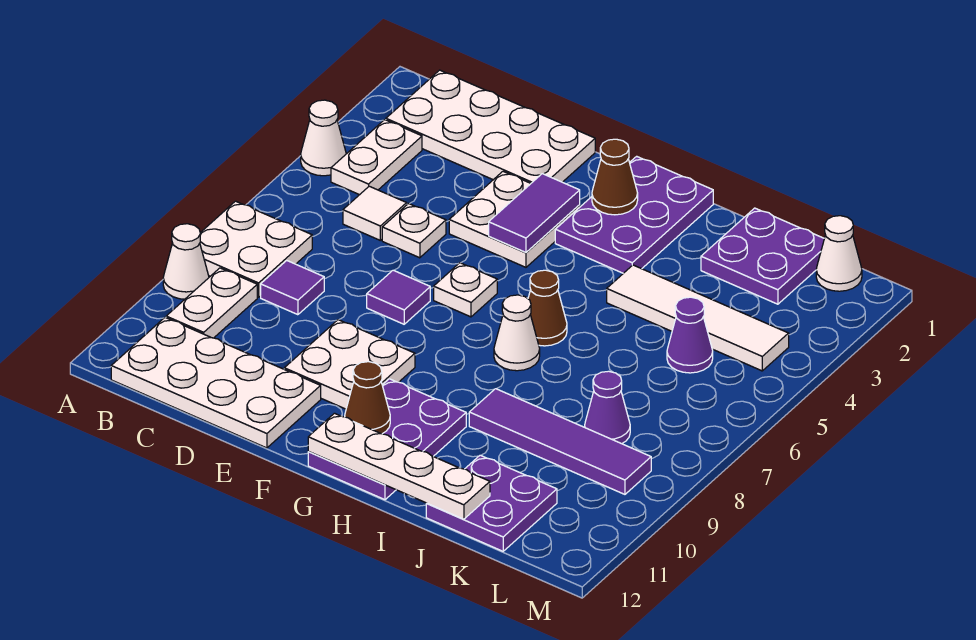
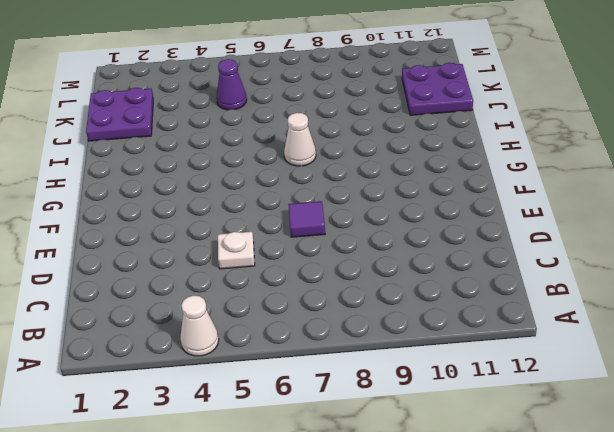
none -> white plate A7:B8 level 1
none -> white cone A9 level 1
none -> white plate B1:E2 level 1

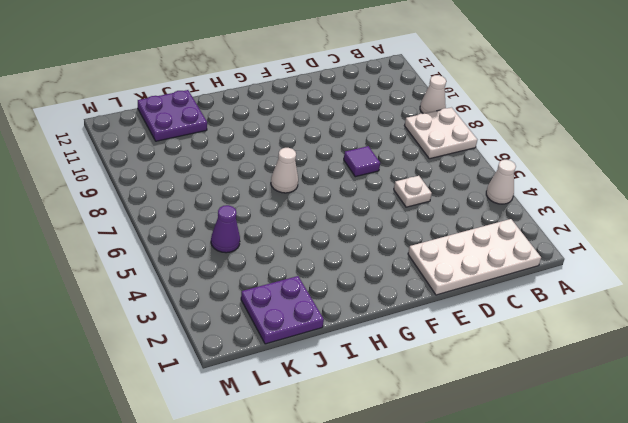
none -> white plate B3:B4 level 1
none -> white plate B9:B10 level 1
none -> white plate B11:E12 level 1

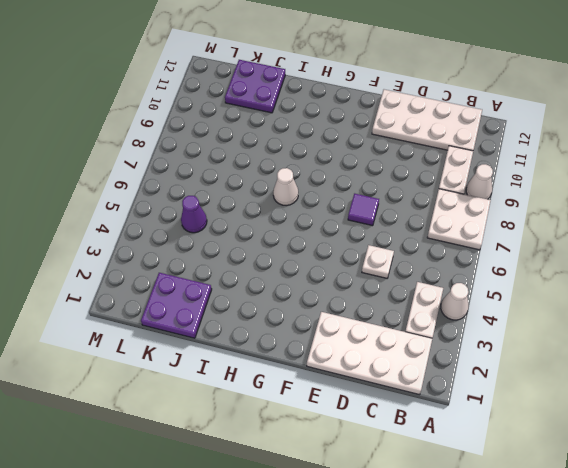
none -> white tile C5 level 1
none -> purple tile C8 level 1
none -> white plate E3:F4 level 1

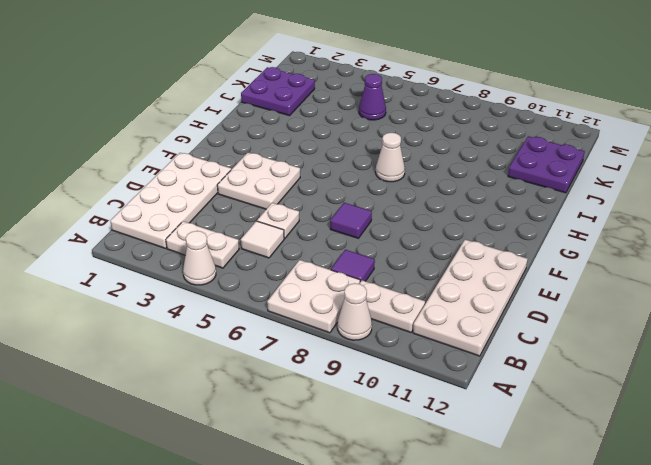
none -> white plate E9:F10 level 1
none -> white plate F6 level 1
none -> purple plate G1:H3 level 1

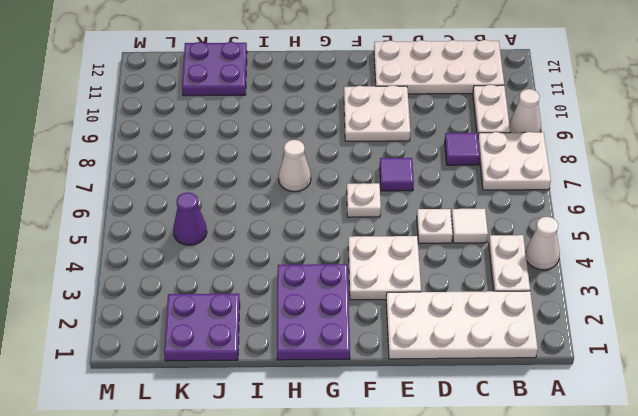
none -> purple plate G10:H12 level 1
none -> brown cone H6 level 1
none -> white tile I4:L4 level 1

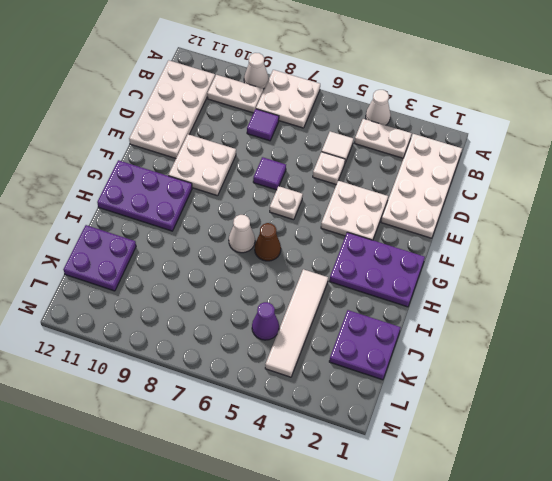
none -> purple tile I9:L9 level 1
none -> purple cone K8 level 1
none -> white cone L1 level 1

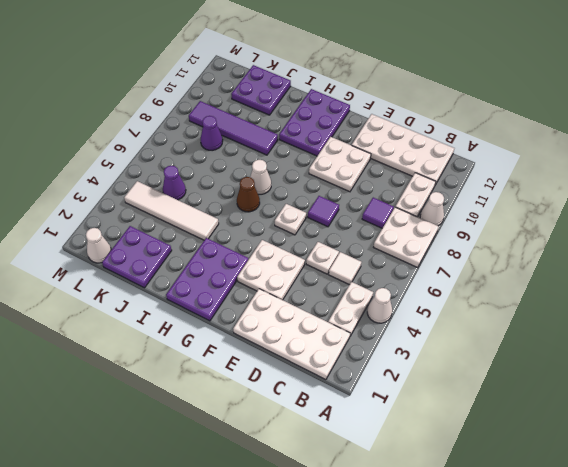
none -> purple tile F3:F4 level 2
none -> brown cone G2 level 2
none -> brown cone G11 level 2

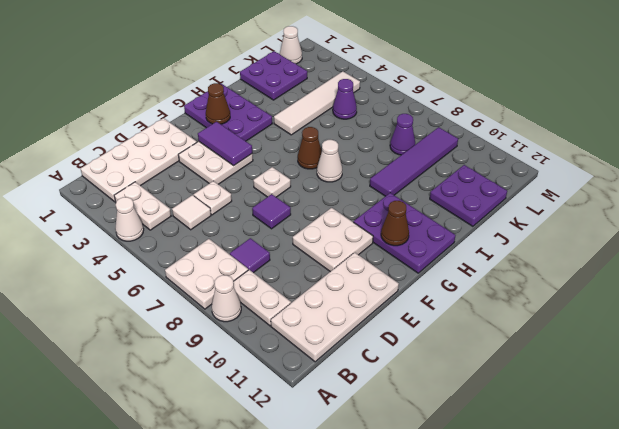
none -> white plate G12:J12 level 2

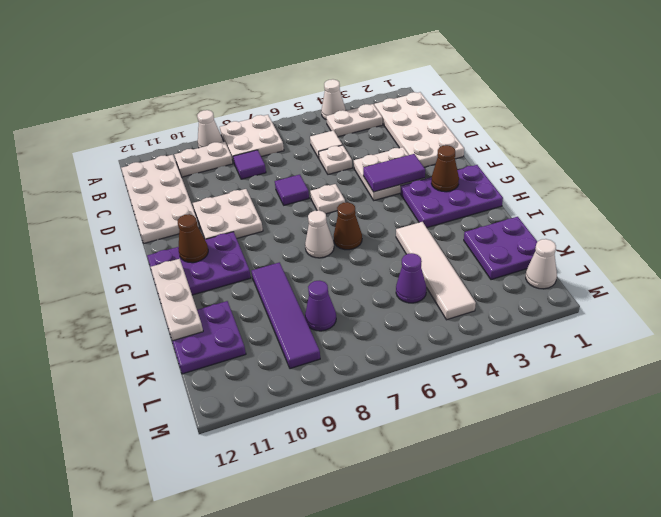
white plate H12:J12 level 2 -> white plate G12:J12 level 2

